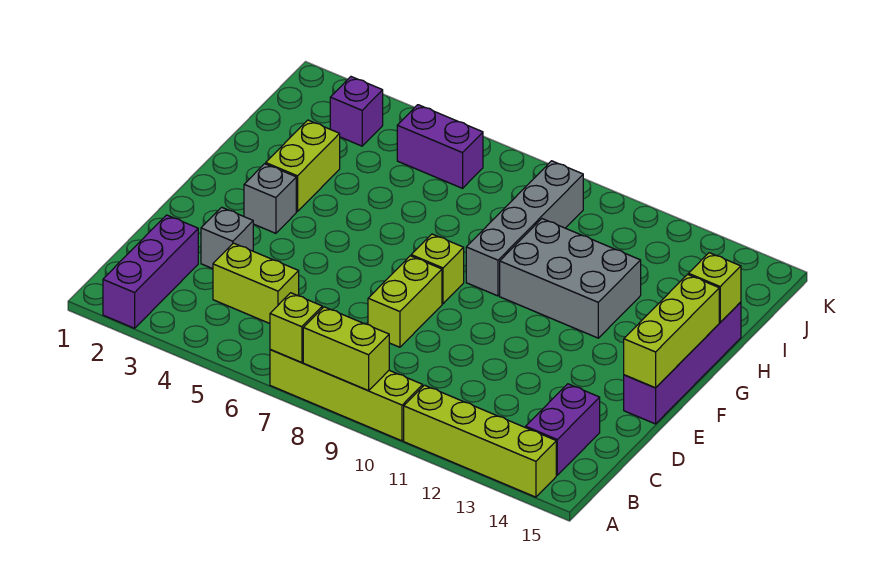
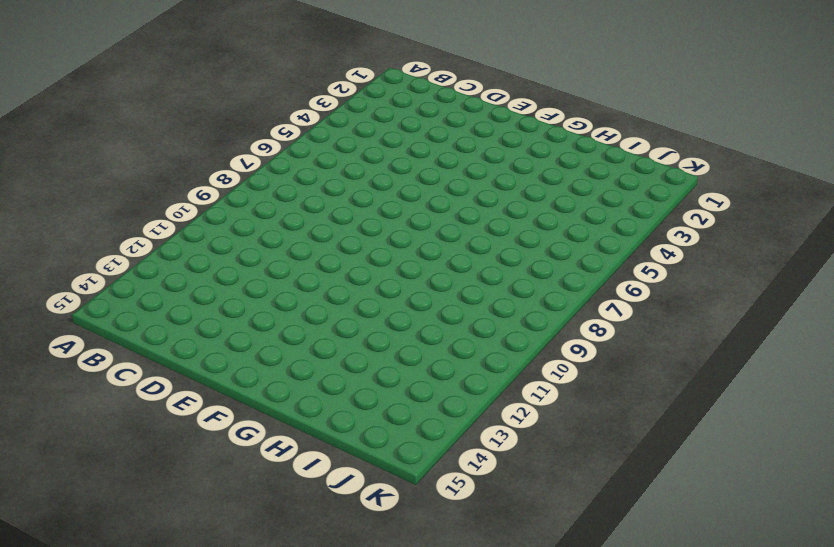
none -> purple brick A2:C2 level 1
none -> lime brick A7:A10 level 1
none -> lime brick A11:A14 level 1

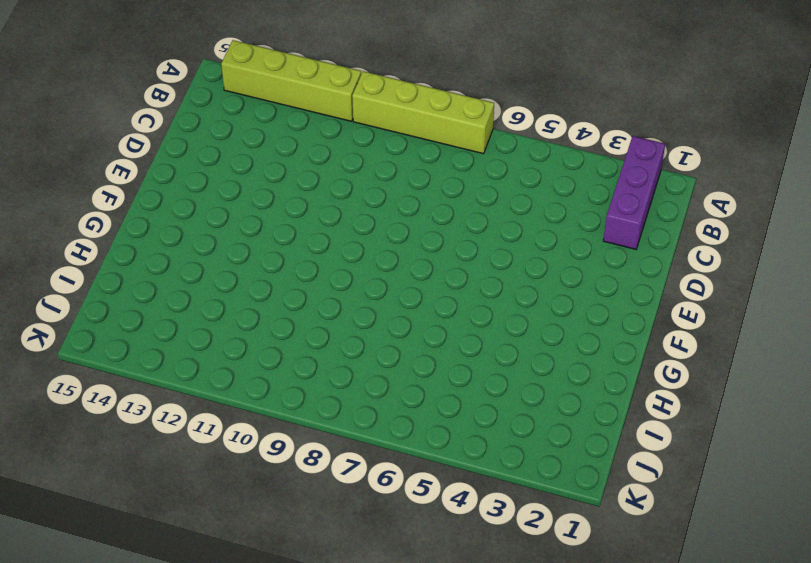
none -> purple brick B14:C14 level 1
none -> lime brick C4:C5 level 1
none -> grey brick D3 level 1

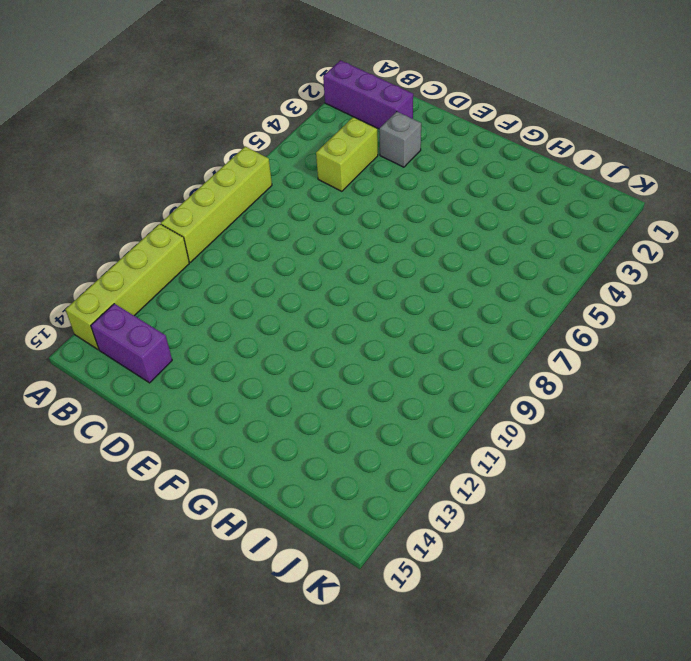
none -> lime brick D8:E8 level 1
none -> purple brick E15:H15 level 1
none -> grey brick F3 level 1

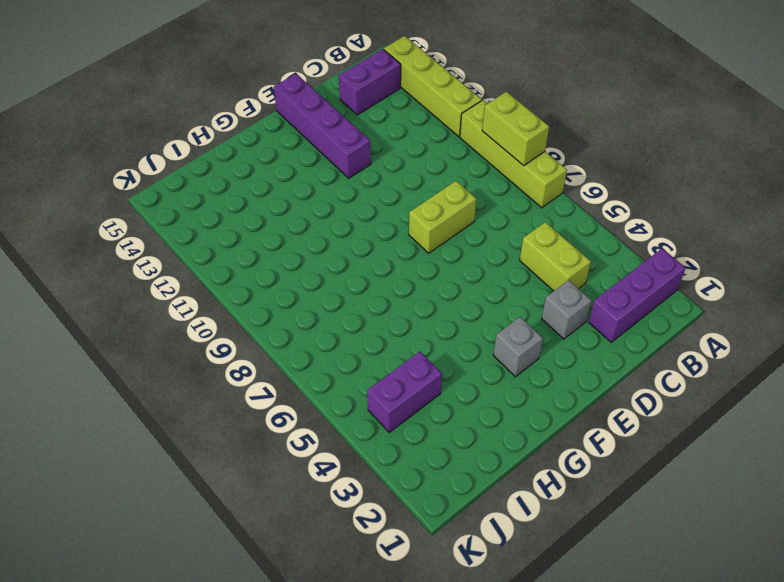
purple brick E12:E15 level 1 -> purple brick E15:H15 level 1
purple brick I4:J4 level 1 -> purple brick J5:J6 level 1
none -> lime brick F8 level 1
none -> lime brick G3:H3 level 1
none -> grey brick G9:J9 level 1

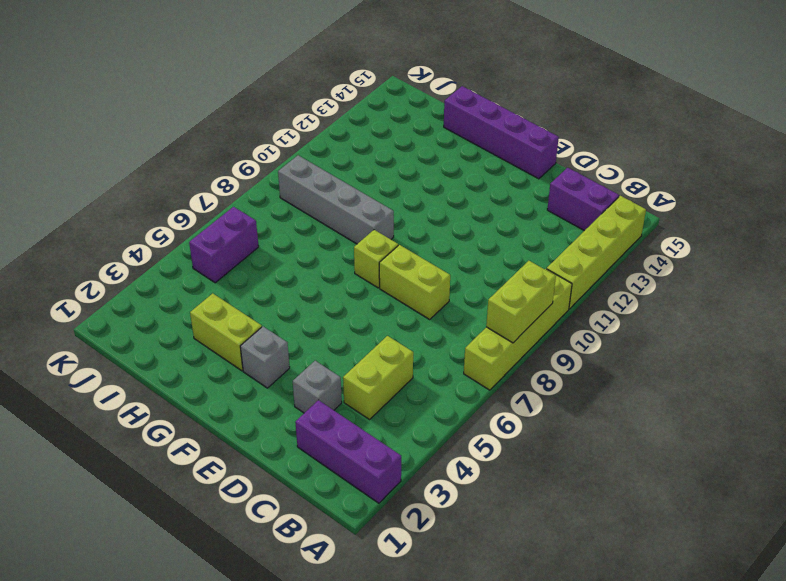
none -> grey brick G10:H12 level 1
none -> purple brick J3 level 1
none -> lime brick A7 level 2

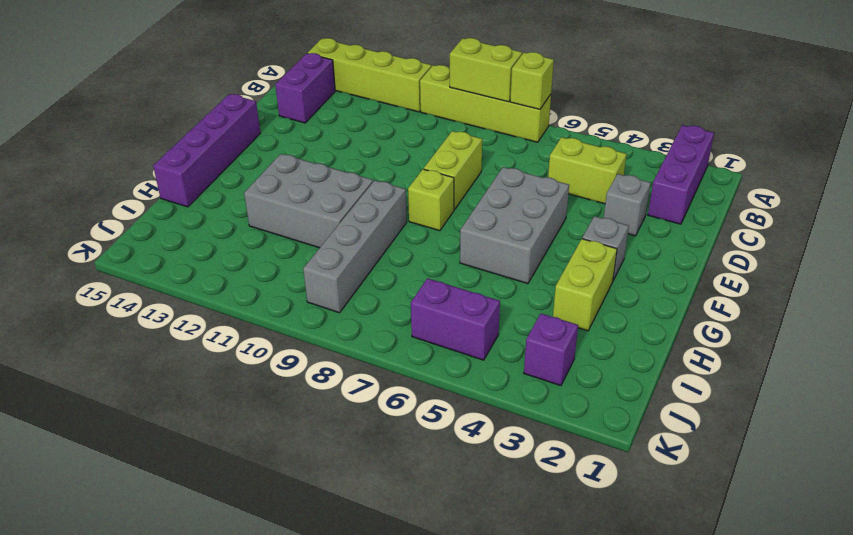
grey brick E5:G6 level 1 -> none
none -> lime brick E15:G15 level 2
none -> lime brick H15 level 2

